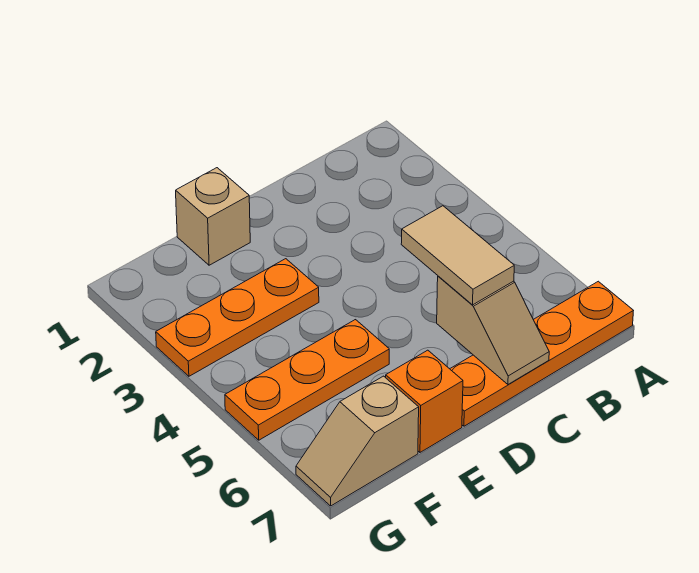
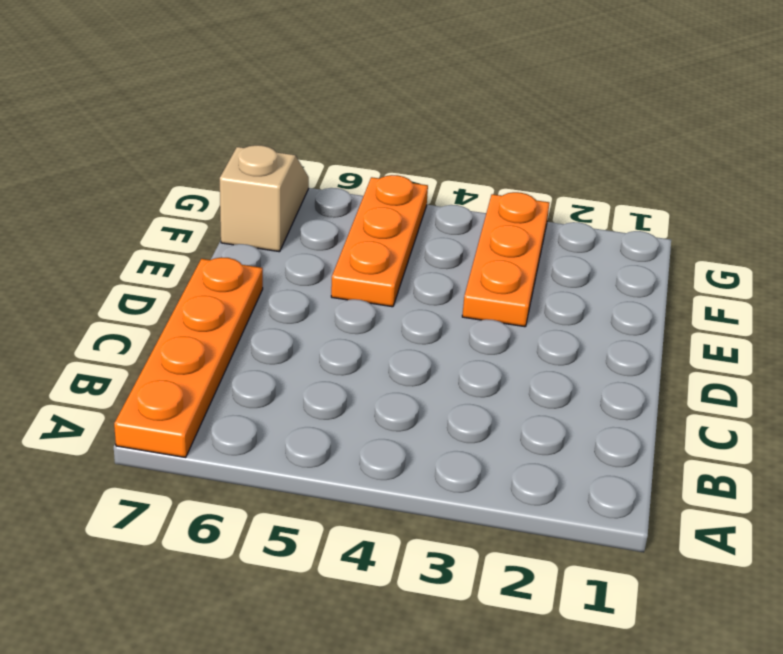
none -> tan brick E1 level 1
none -> orange brick E7 level 1

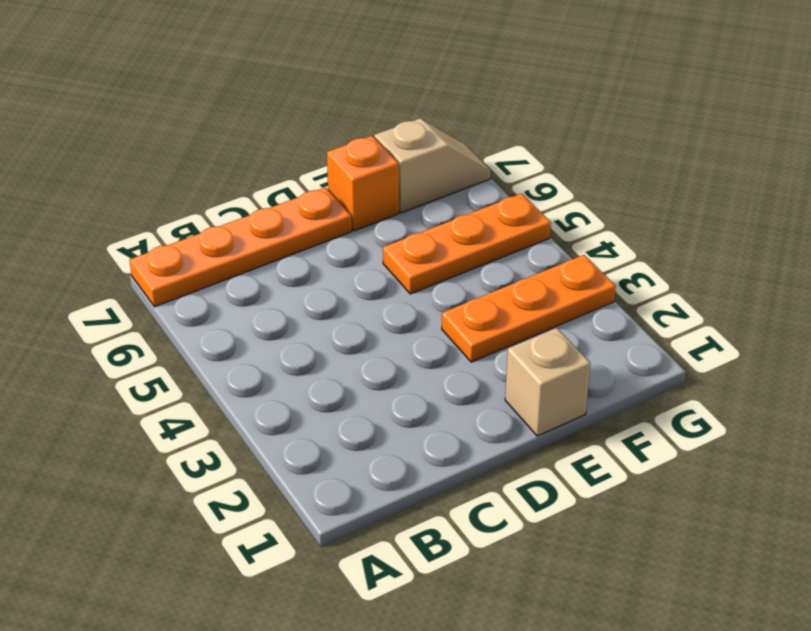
none -> tan slope C6:C7 level 2 top 6
none -> tan tile C5:C6 level 3

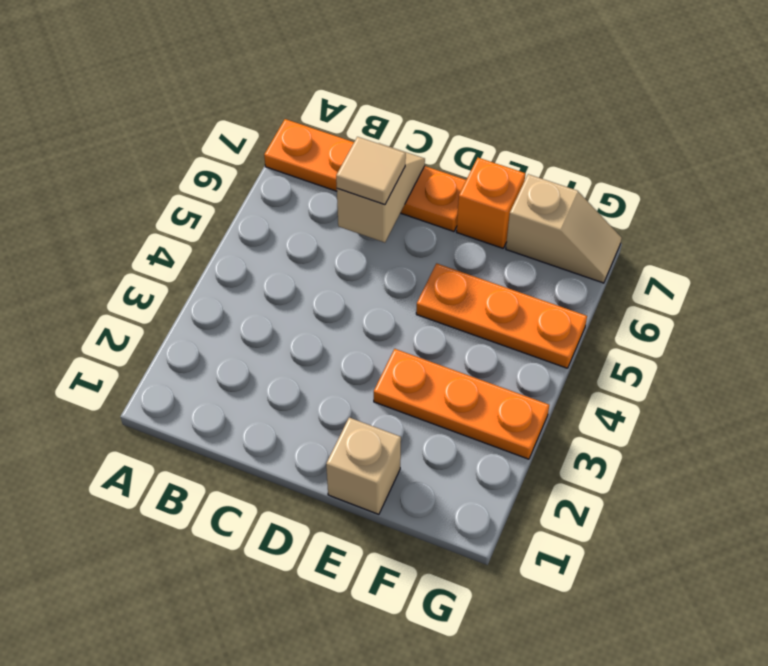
tan tile C6 level 3 -> tan tile C5:C6 level 3

